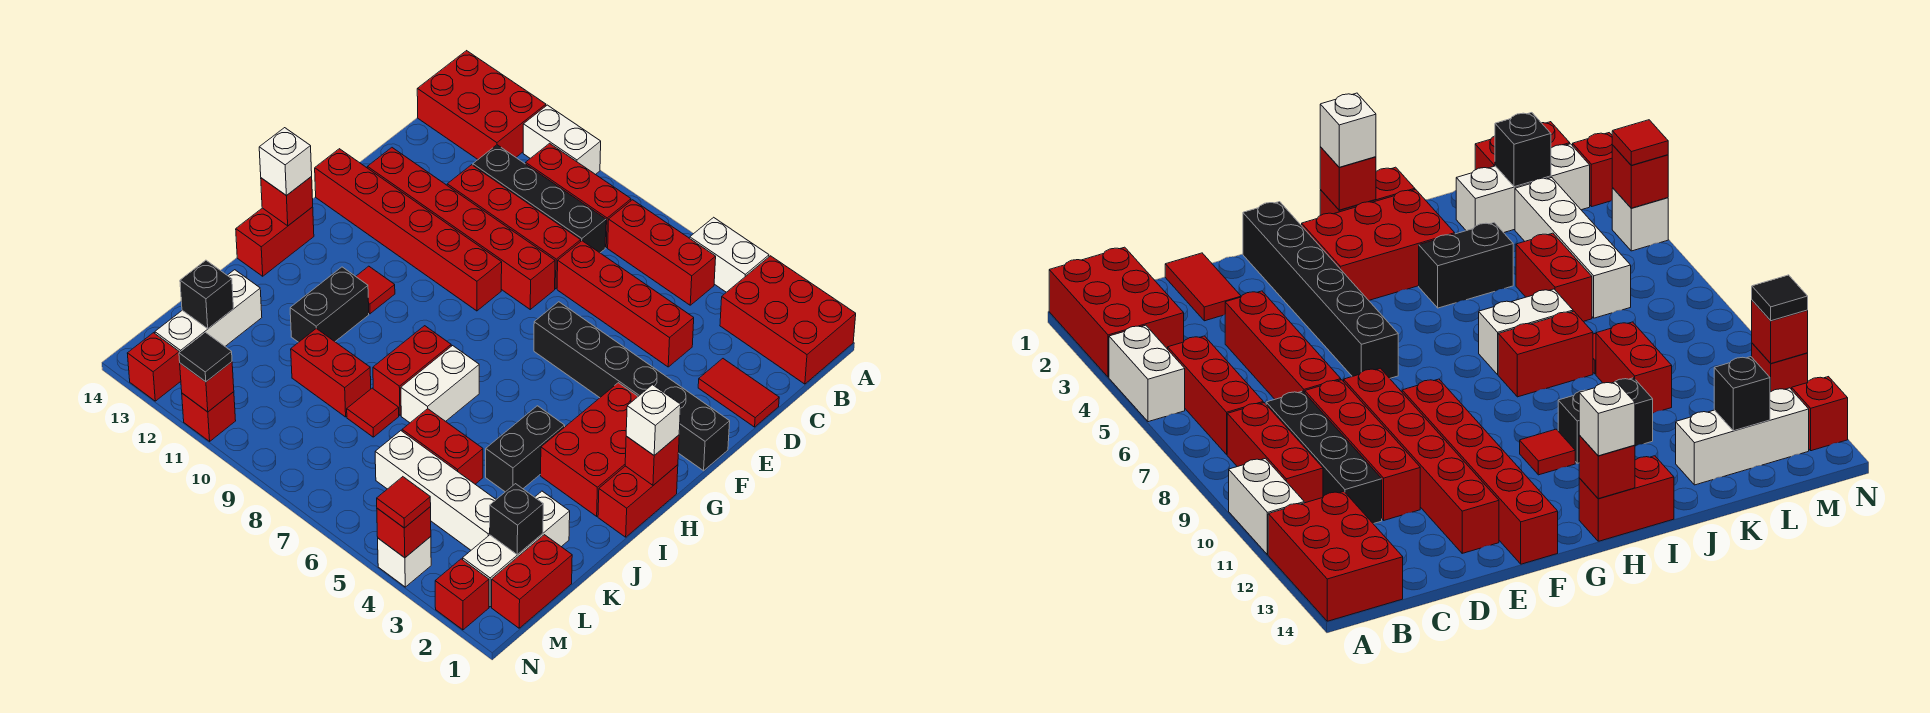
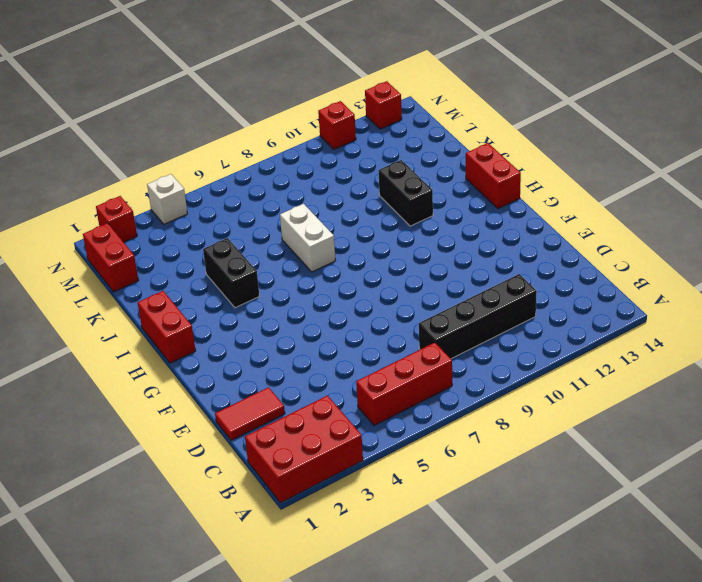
none -> white brick A4:A5 level 1
none -> white brick A10:A11 level 1
none -> red brick A12:B14 level 1
none -> red brick B8:B10 level 1

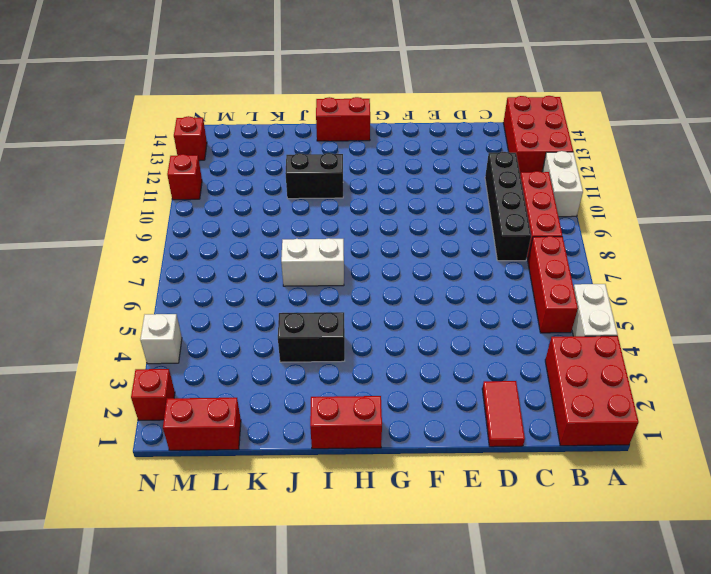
none -> red brick D4:D7 level 1
none -> red brick D8:D11 level 1
none -> red brick E8:E13 level 1
none -> black brick F1:F6 level 1

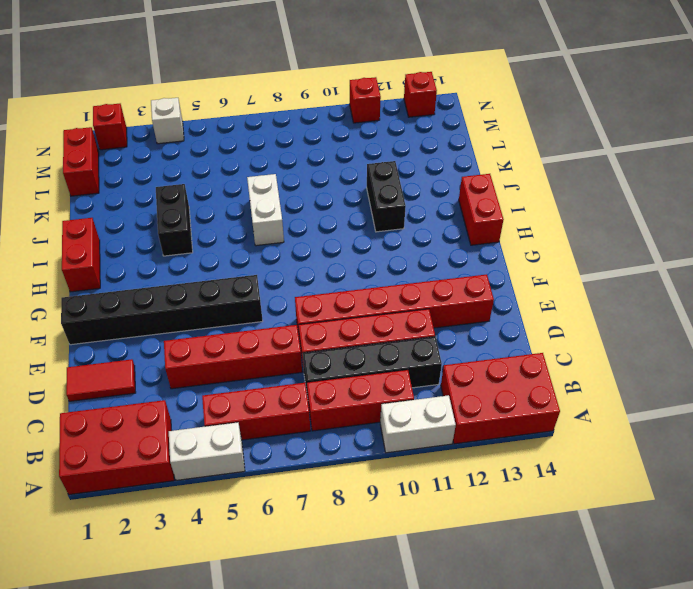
none -> red brick F9:F14 level 1
none -> red brick G2:I3 level 1
none -> red tile H11 level 1
none -> red brick I8:J8 level 1

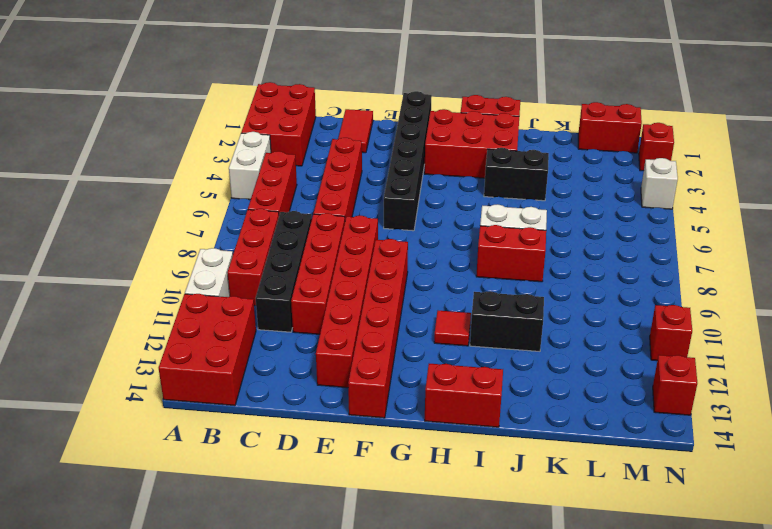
none -> white brick K2:M2 level 1
none -> red brick K5:K6 level 1
none -> red tile K8 level 1
none -> red brick K9:K10 level 1

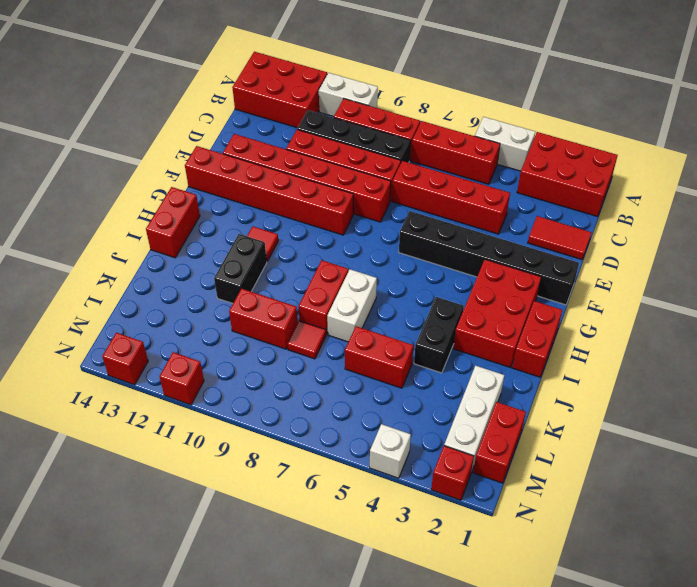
none -> white brick K13:M13 level 1
none -> white brick L3:L6 level 1
none -> red brick H1 level 2
none -> red brick H14 level 2

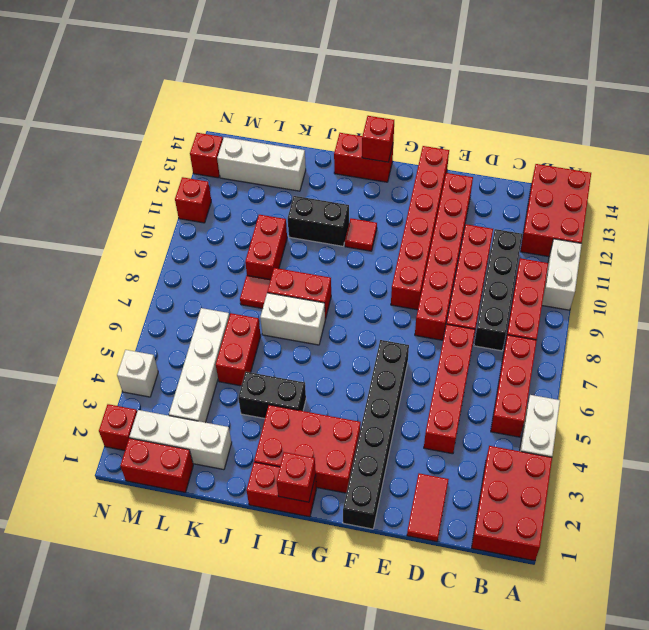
none -> black brick L2 level 2
none -> black brick L13 level 2
none -> red brick N4 level 2
none -> red brick N11 level 2

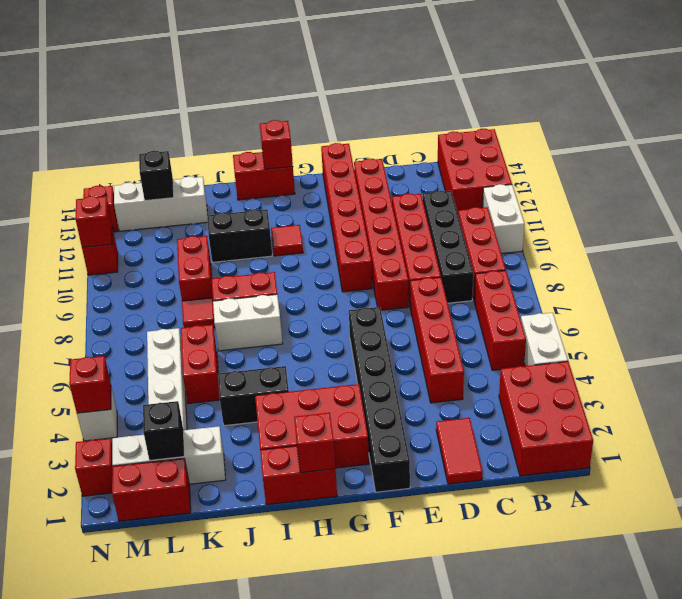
none -> white brick H1 level 3
none -> white brick H14 level 3
none -> red tile N4 level 3
none -> black tile N11 level 3

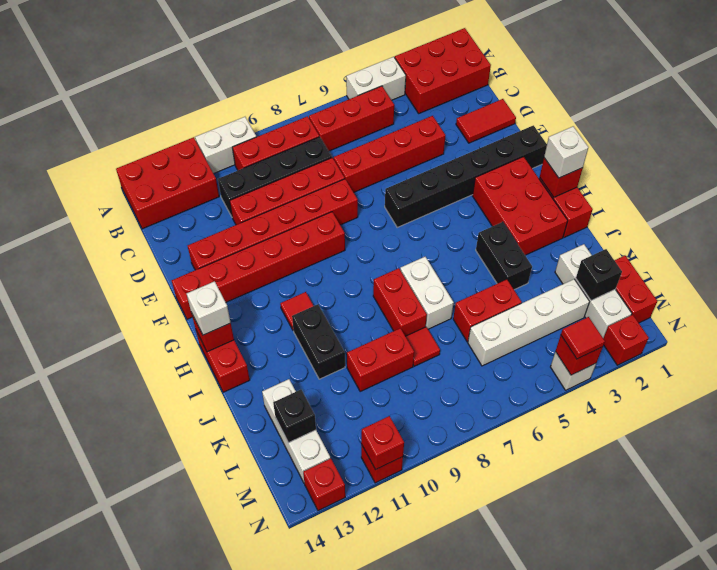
none -> black tile N11 level 3

